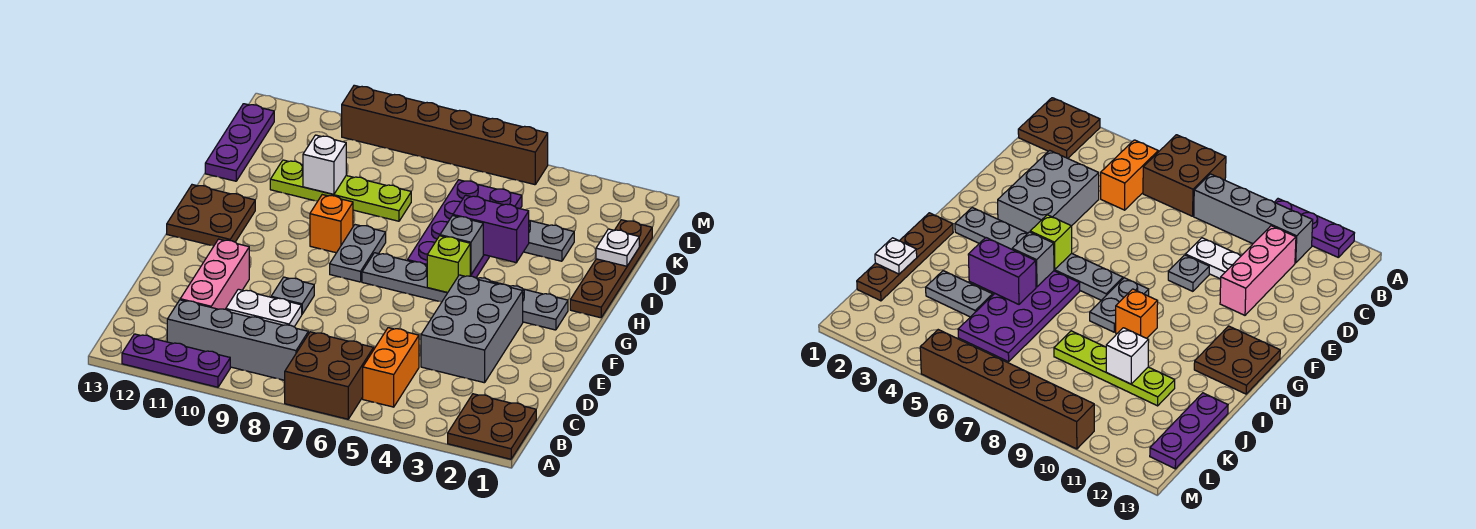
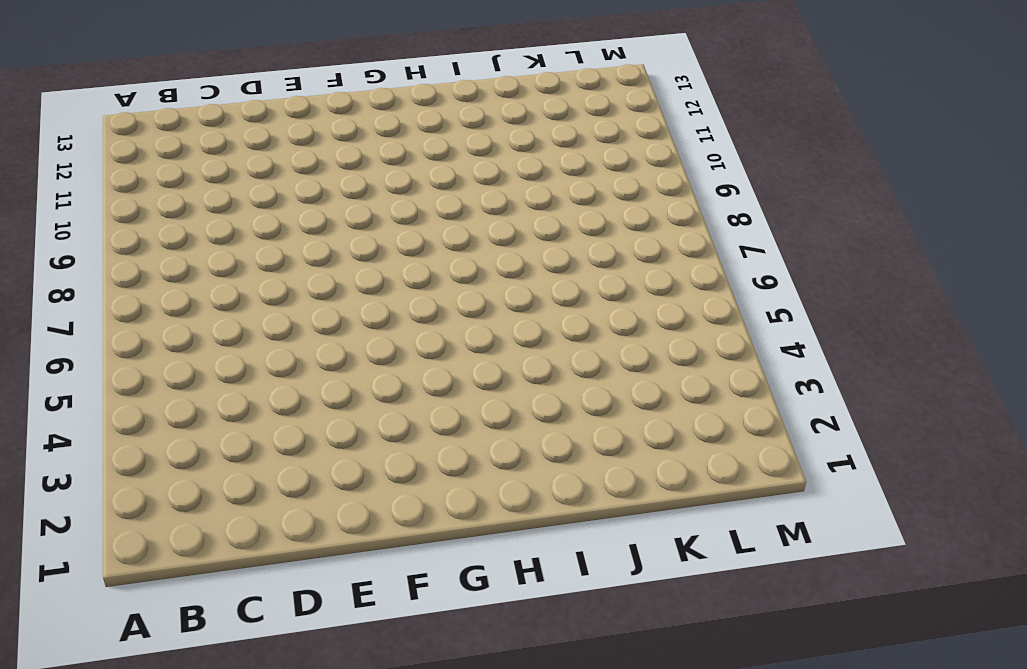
none -> brown plate A1:B2 level 1
none -> brown brick A6:B7 level 1
none -> purple plate A10:A12 level 1

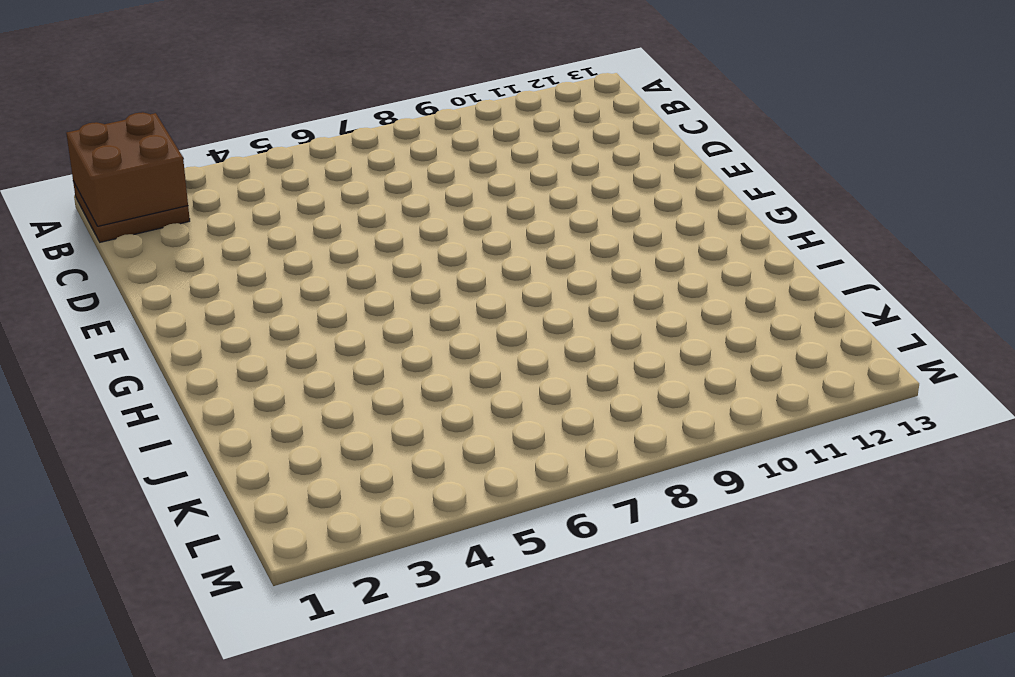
brown brick A1:B2 level 2 -> brown brick A6:B7 level 1
none -> purple plate A10:A12 level 1
none -> orange brick B5:C5 level 1
none -> grey brick B8:B11 level 1

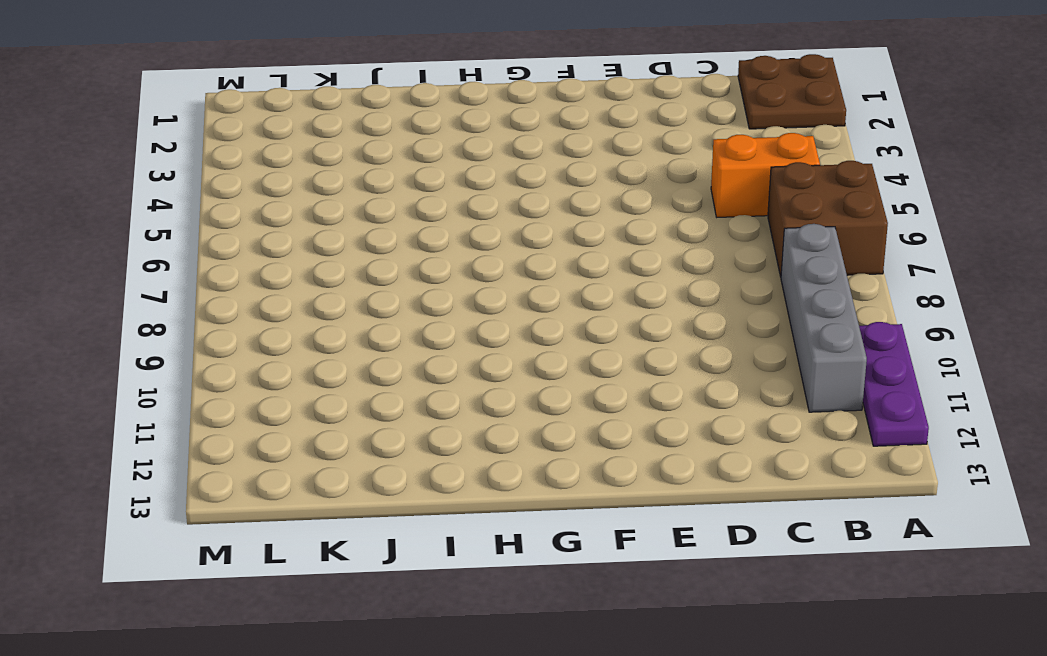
none -> pink brick C11:E11 level 1
none -> grey brick D3:F4 level 1
none -> white plate D9:D10 level 1

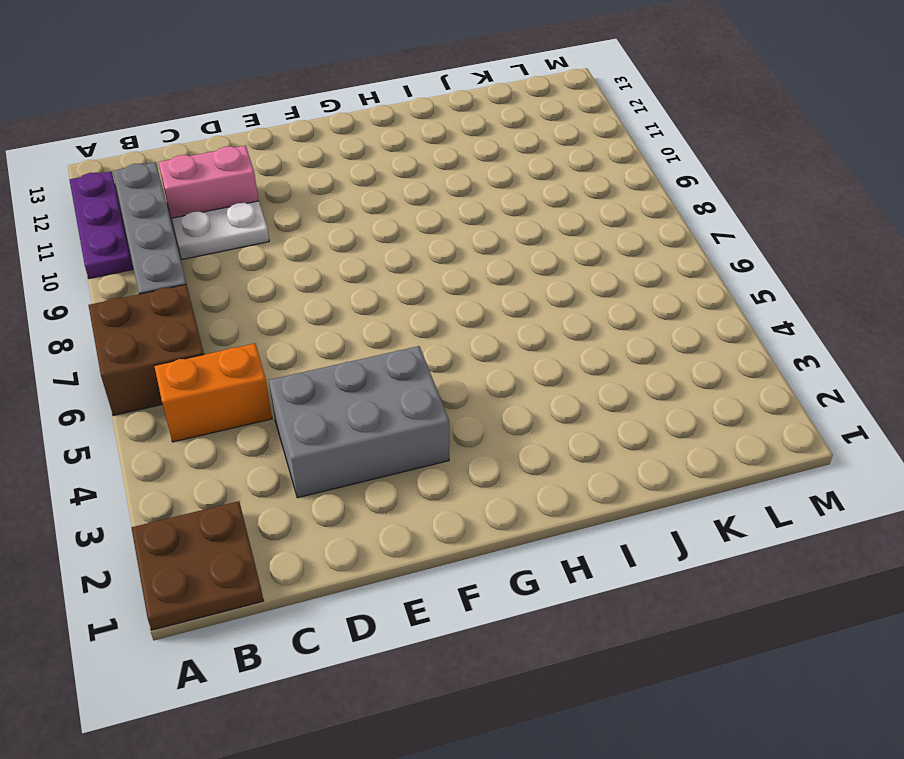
white plate C10:D10 level 1 -> white plate D9:D10 level 1
pink brick C11:D11 level 1 -> pink brick C11:E11 level 1
none -> grey plate E9 level 1
none -> grey plate G2:G7 level 1
none -> grey plate G8:H8 level 1

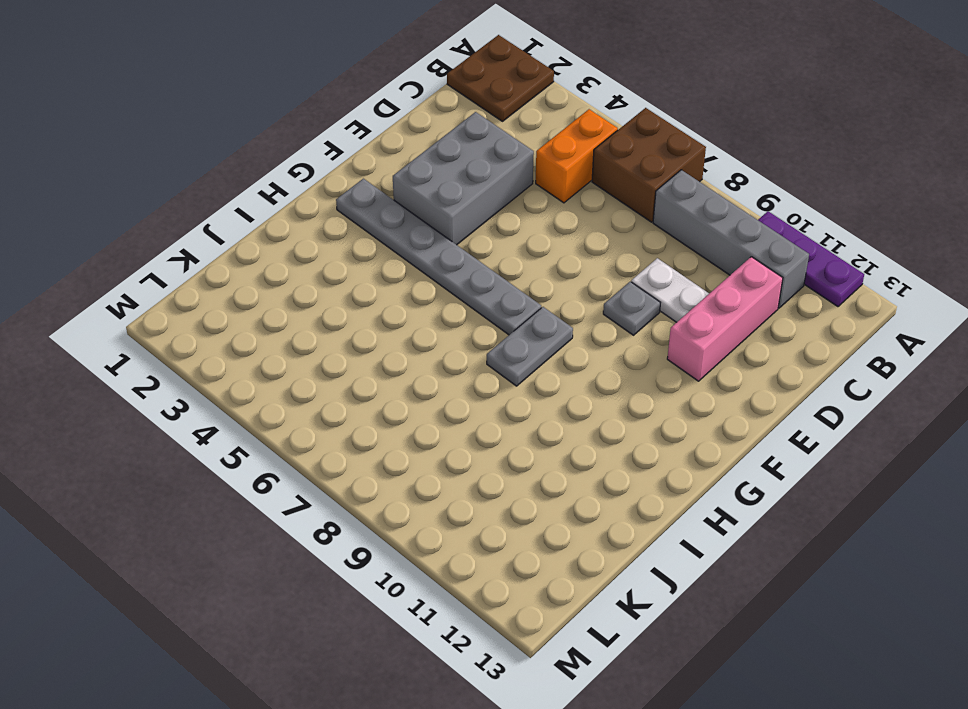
none -> brown plate G12:H13 level 1
none -> brown plate H1:K1 level 1
none -> purple plate H5:K6 level 1

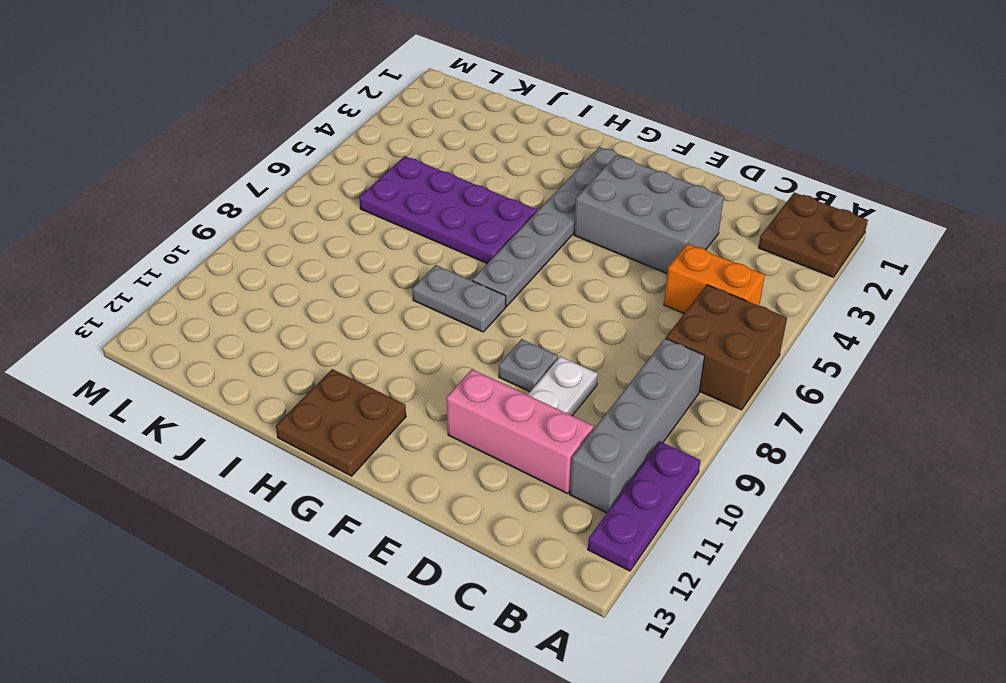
none -> brown plate H1:K1 level 1
none -> orange brick H9 level 1
none -> grey plate J3:J4 level 1

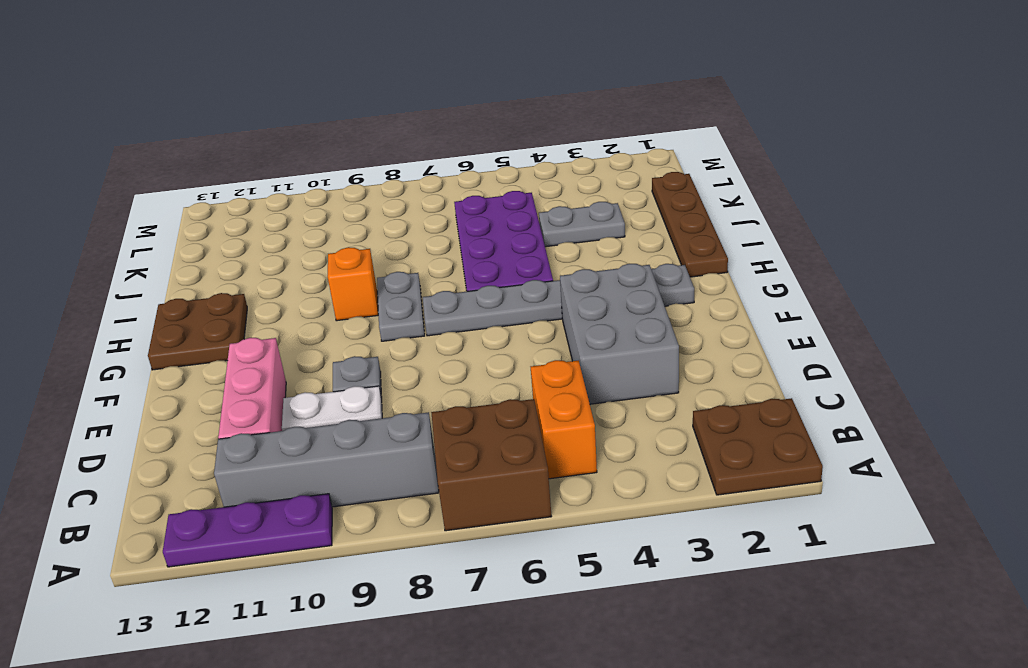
none -> lime plate J8:J11 level 1
none -> purple plate J13:L13 level 1
none -> brown brick M5:M10 level 1

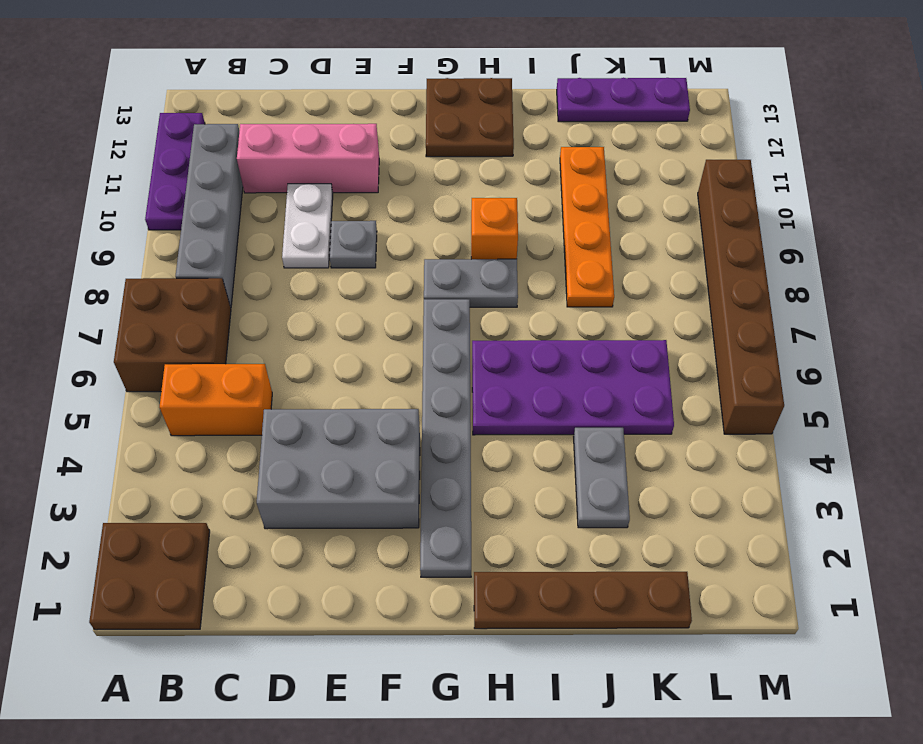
orange plate J8:J11 level 1 -> lime plate J8:J11 level 1
none -> lime brick G5 level 2
none -> grey brick H5 level 2
none -> purple brick I4:I5 level 2

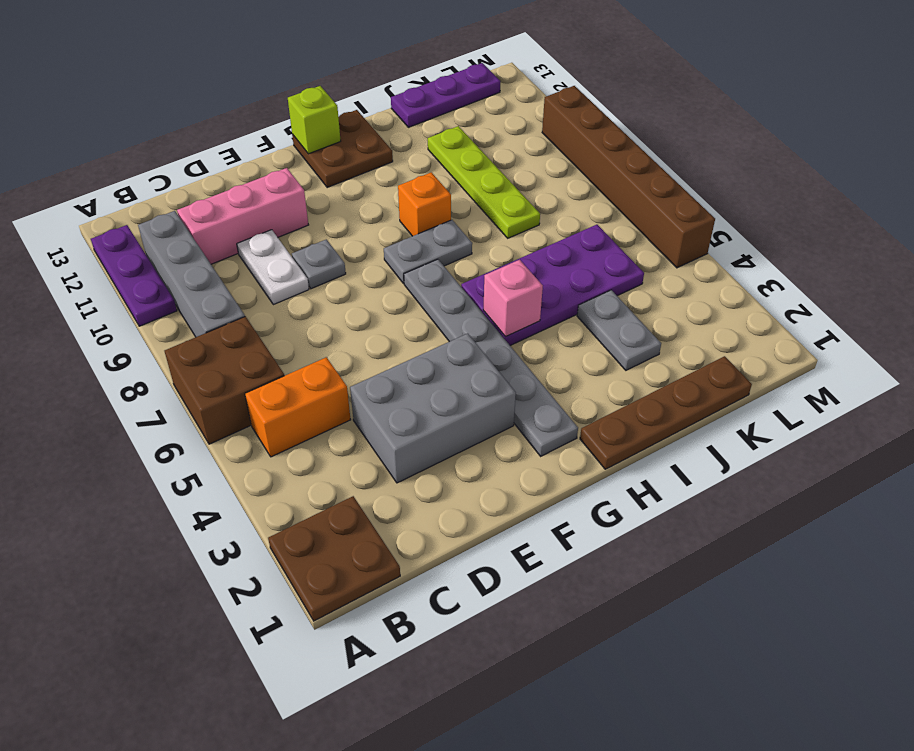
lime brick G13 level 2 -> lime brick G5 level 2
pink brick H5 level 2 -> grey brick H5 level 2
none -> purple brick I4:I5 level 2
none -> white plate J1 level 2
none -> white brick J10 level 2

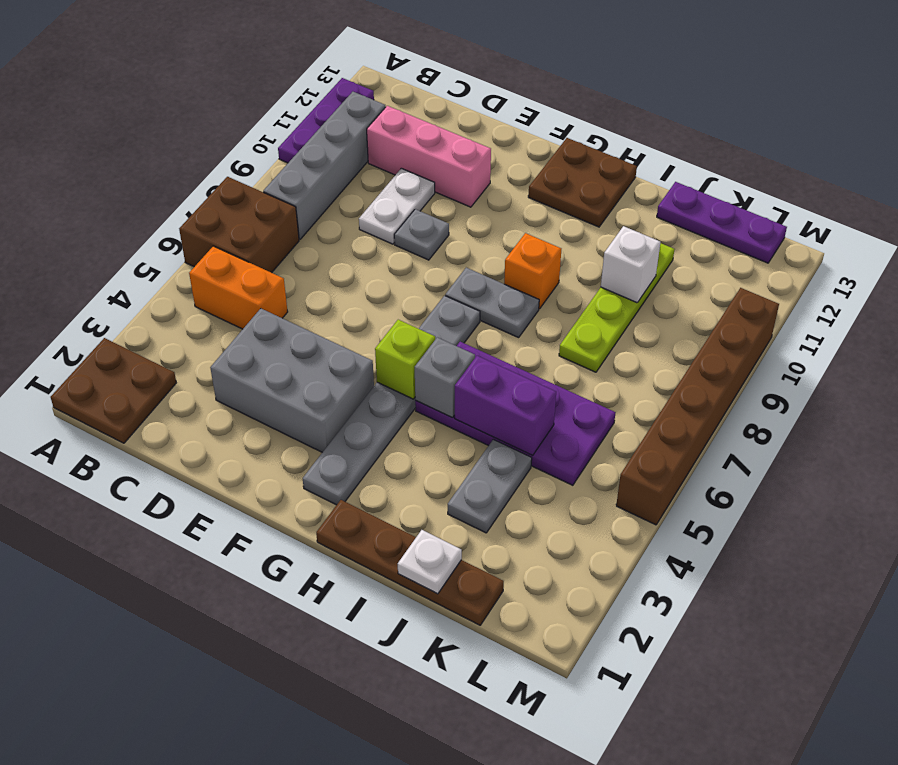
purple brick I5:J5 level 2 -> purple brick I4:I5 level 2

